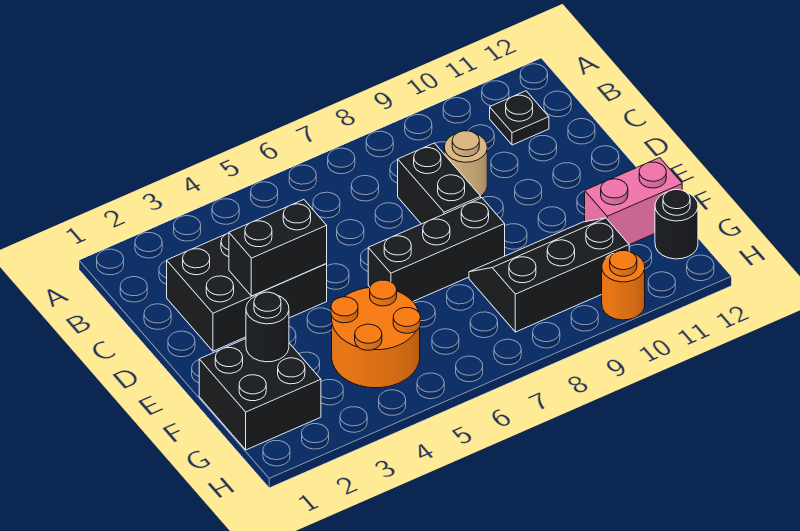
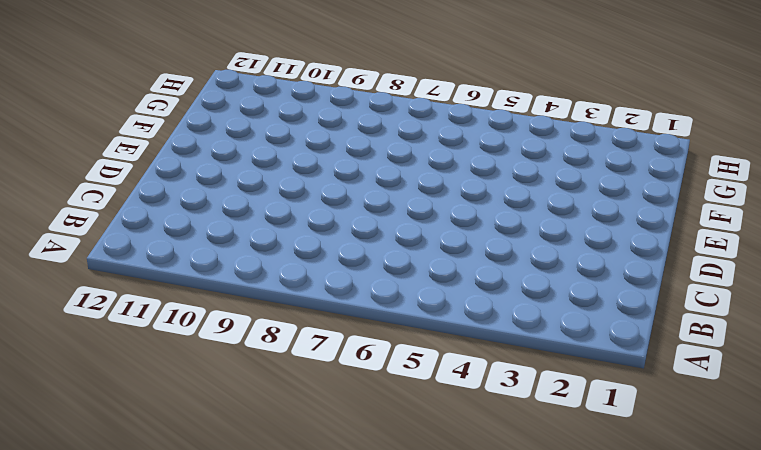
none -> black plate B11 level 1
none -> black brick C2:D4 level 1
none -> black brick C8:D8 level 1

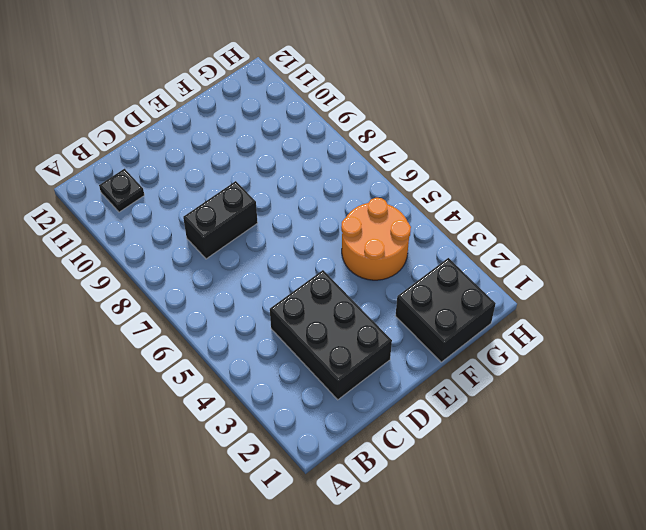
none -> tan round brick C9 level 1
none -> black brick E6:E8 level 1
none -> black slope F8:G10 level 1 top G

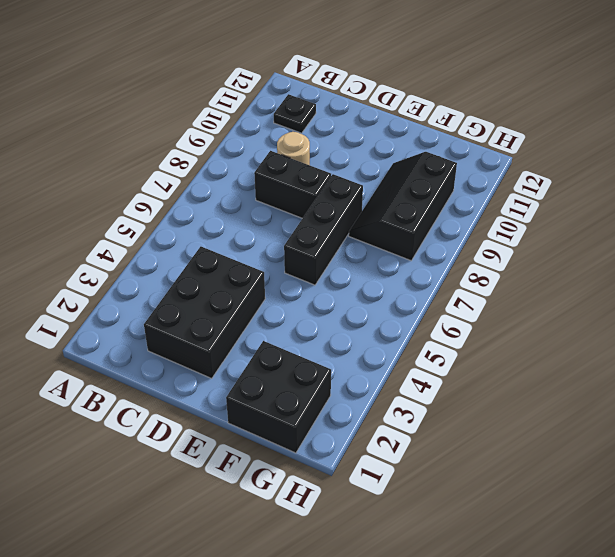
none -> orange round brick F4:G5 level 1
none -> pink brick F11:F12 level 1
none -> black round brick G12 level 1

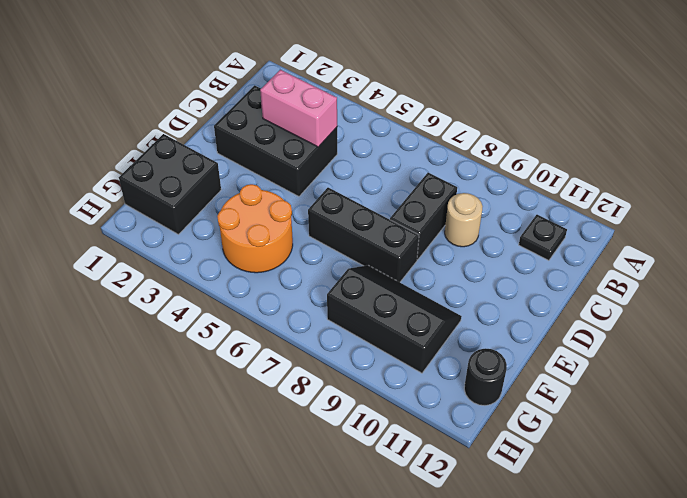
pink brick C3:C4 level 2 -> pink brick F11:F12 level 1
none -> orange round brick H10 level 1
none -> black brick D3:D4 level 2
none -> black round brick F2 level 2

